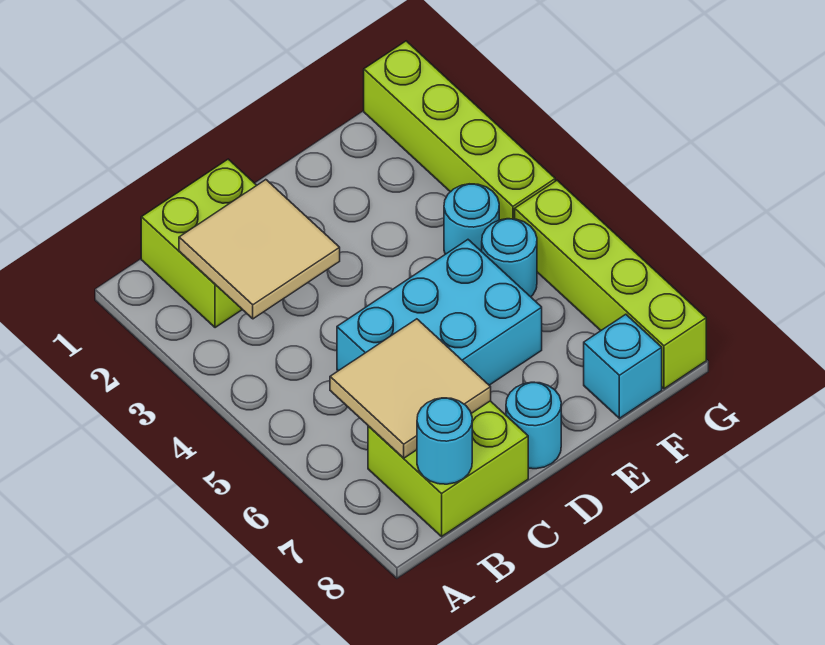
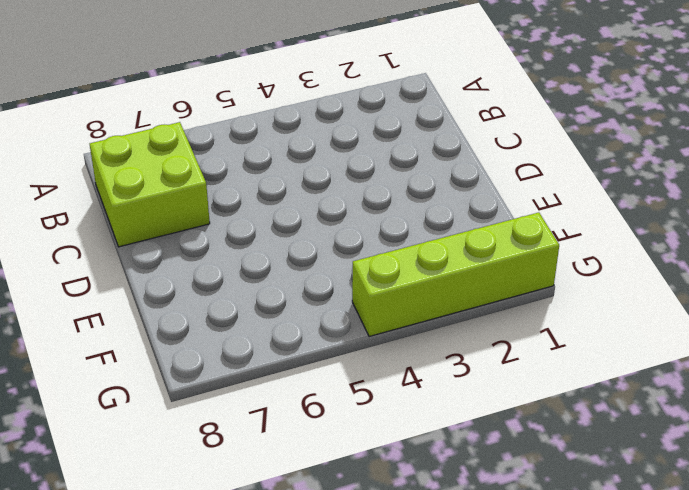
none -> lime brick B1:C2 level 1
none -> cyan brick C5:E6 level 1
none -> cyan round brick D8 level 1

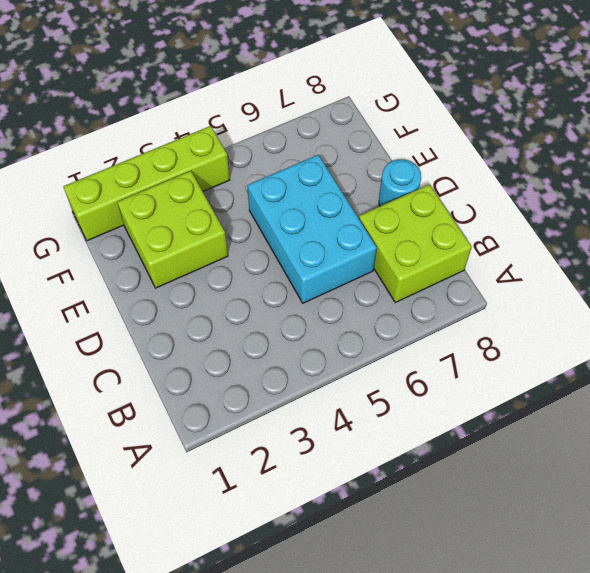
lime brick E2:F3 level 1 -> lime brick B1:C2 level 1
none -> cyan round brick F4 level 1
none -> cyan round brick F5 level 1
none -> cyan brick F8 level 1

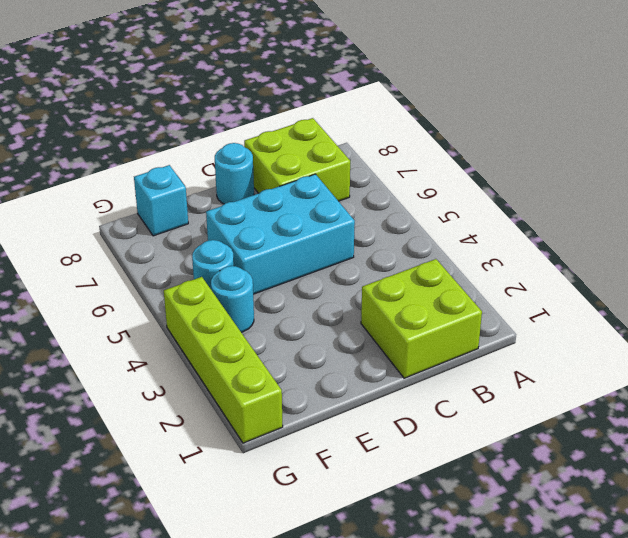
none -> lime brick G5:G8 level 1
none -> tan tile B2:C3 level 2
none -> tan tile B6:C7 level 2

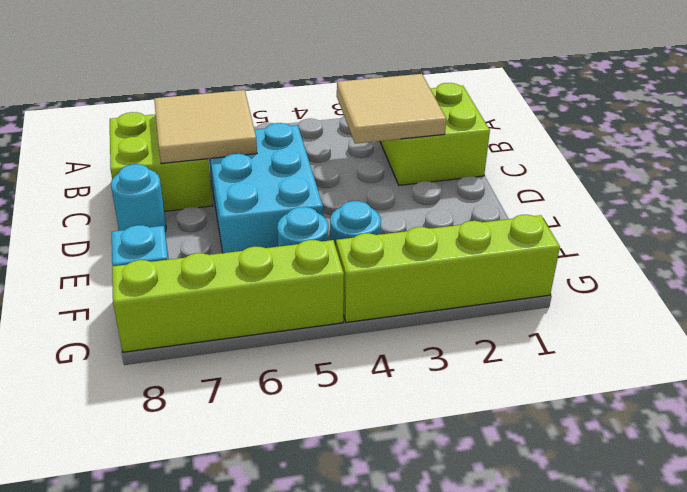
none -> cyan round brick B8 level 2

